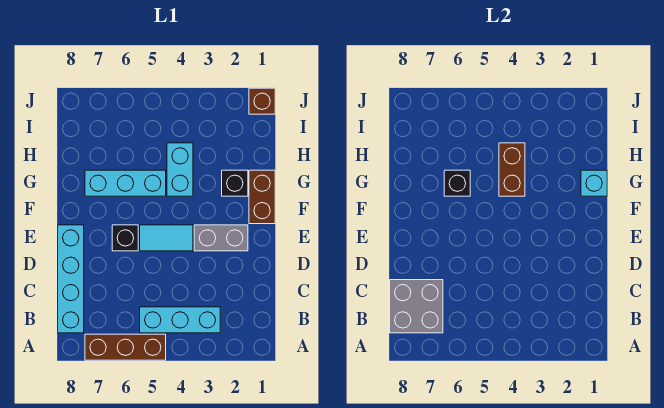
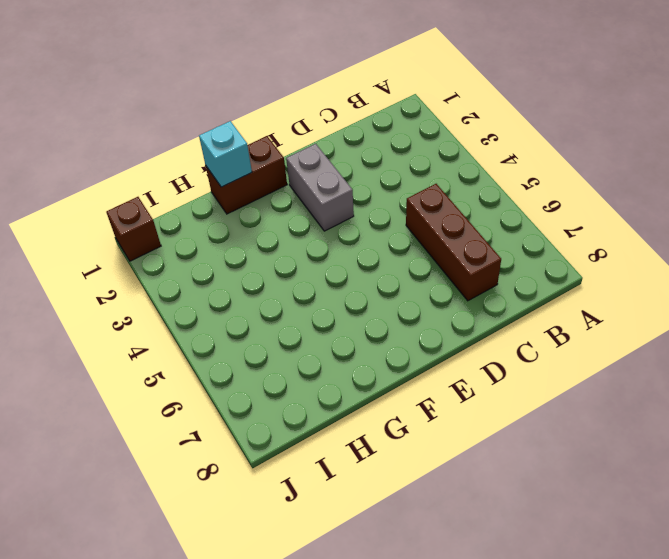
brown brick C5:C7 level 1 -> brown brick A5:A7 level 1
none -> cyan brick B3:B5 level 1
none -> cyan brick B8:E8 level 1
none -> cyan tile E4:E5 level 1

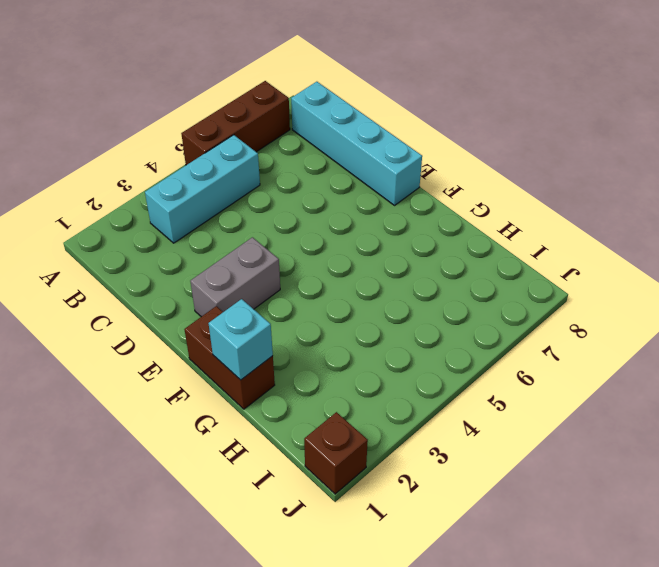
none -> cyan tile E4:E5 level 1
none -> black brick E6 level 1
none -> black brick G2 level 1

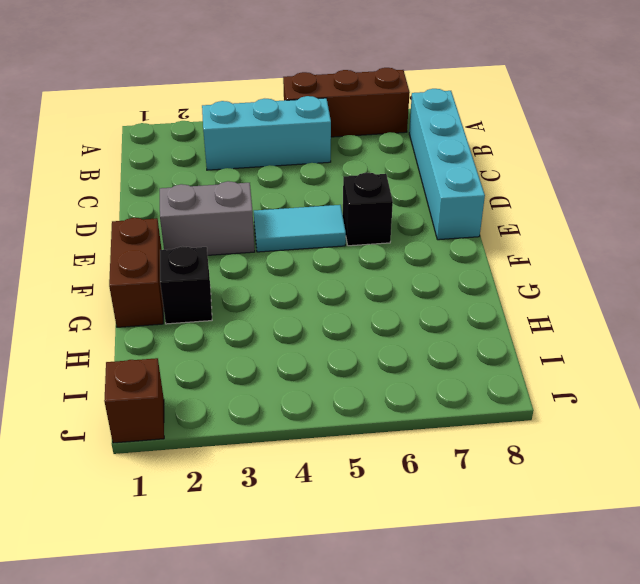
none -> cyan brick G4:H4 level 1
none -> cyan brick G5:G7 level 1
none -> grey brick B7:C8 level 2

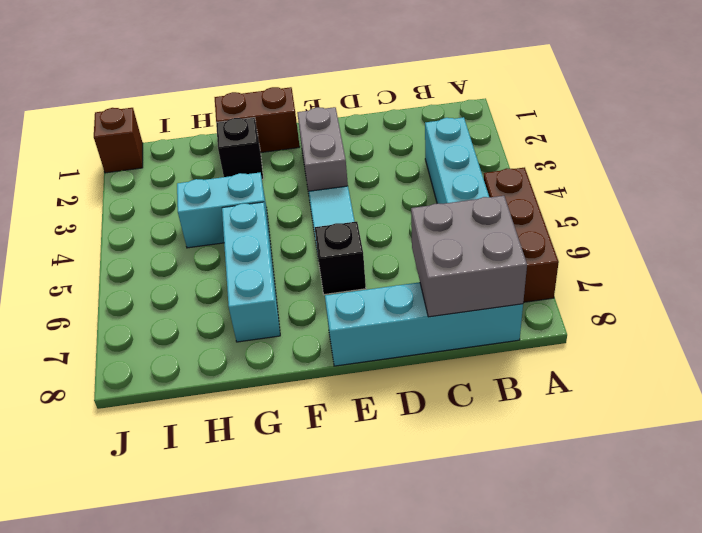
none -> cyan brick G1 level 2
none -> brown brick G4:H4 level 2
none -> black brick G6 level 2

